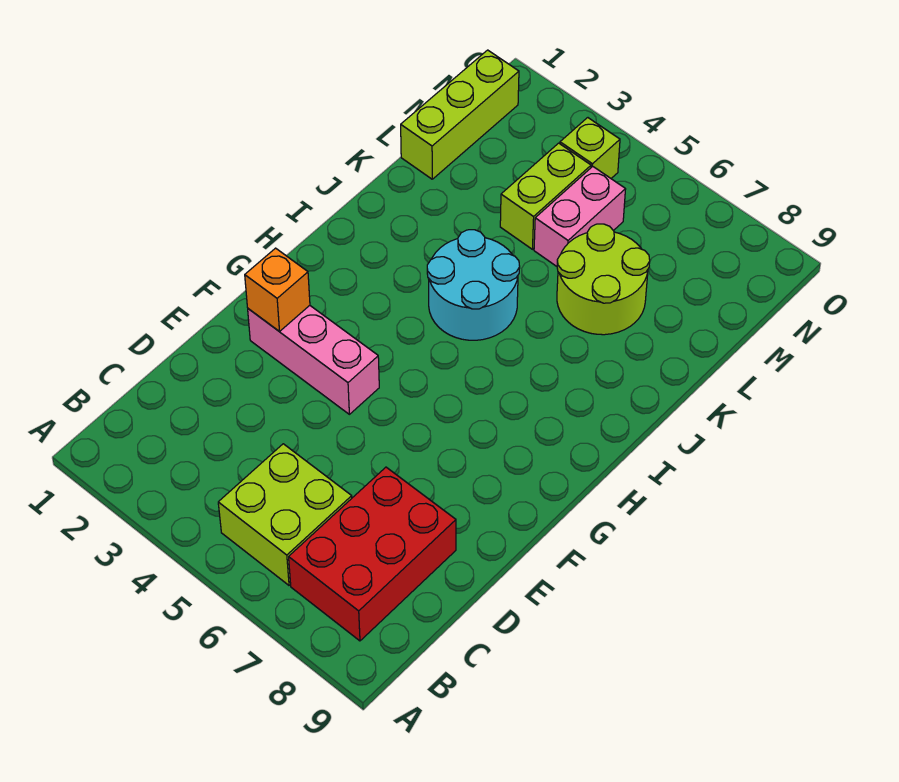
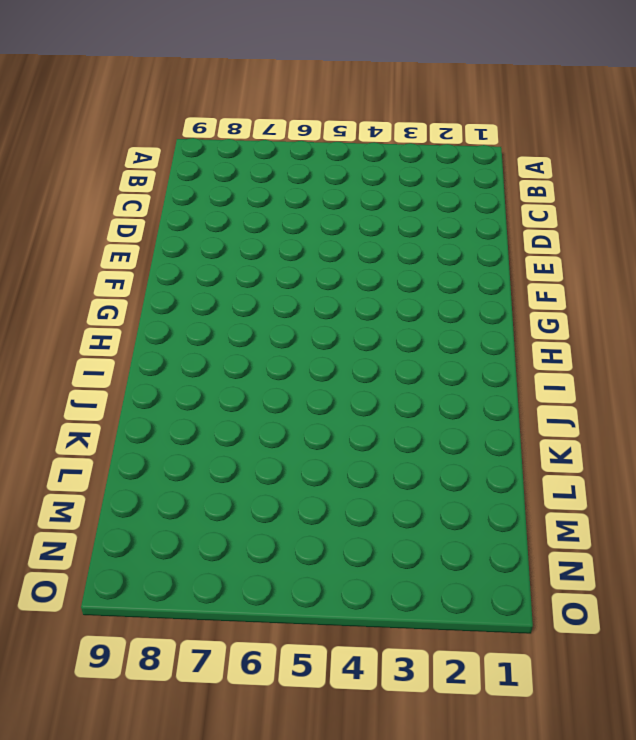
none -> lime brick B5:C6 level 1
none -> red brick B7:D8 level 1

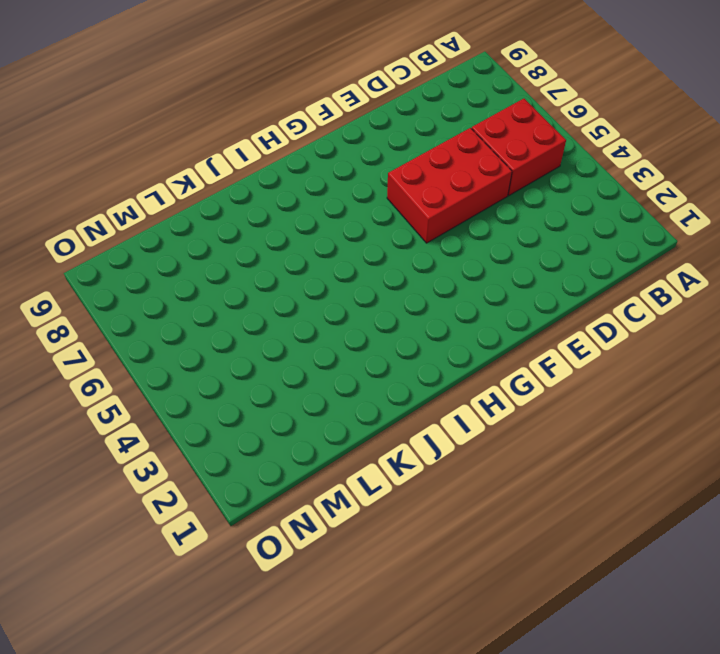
red brick B5:C6 level 1 -> lime brick B5:C6 level 1
red brick D5:F6 level 1 -> red brick B7:D8 level 1
none -> pink brick F2:F4 level 1
none -> cyan round brick I4:J5 level 1

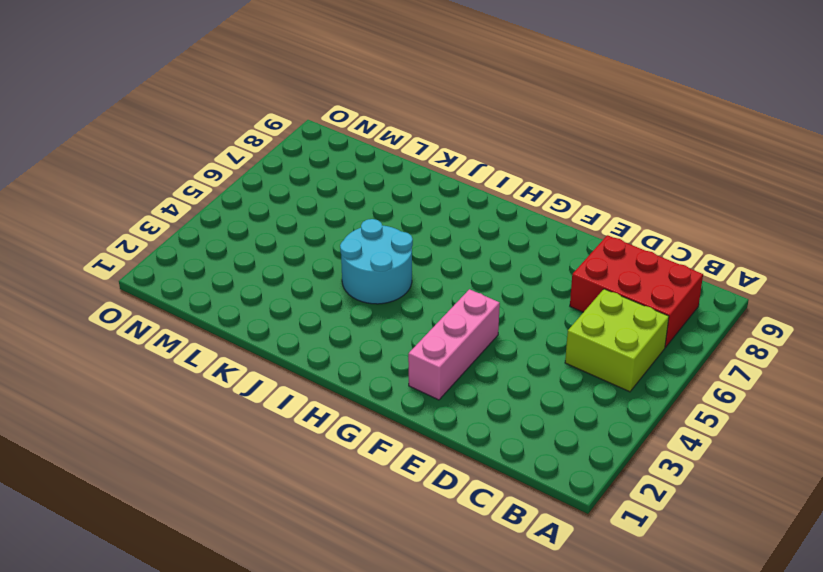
none -> lime round brick K6:L7 level 1
none -> lime brick L1:N1 level 1

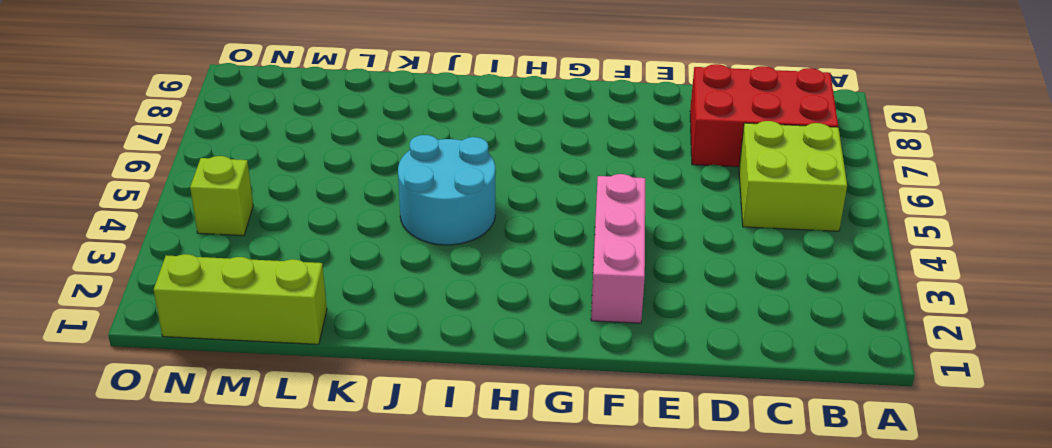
none -> lime round brick K6:L7 level 1
none -> lime brick L4:M4 level 1

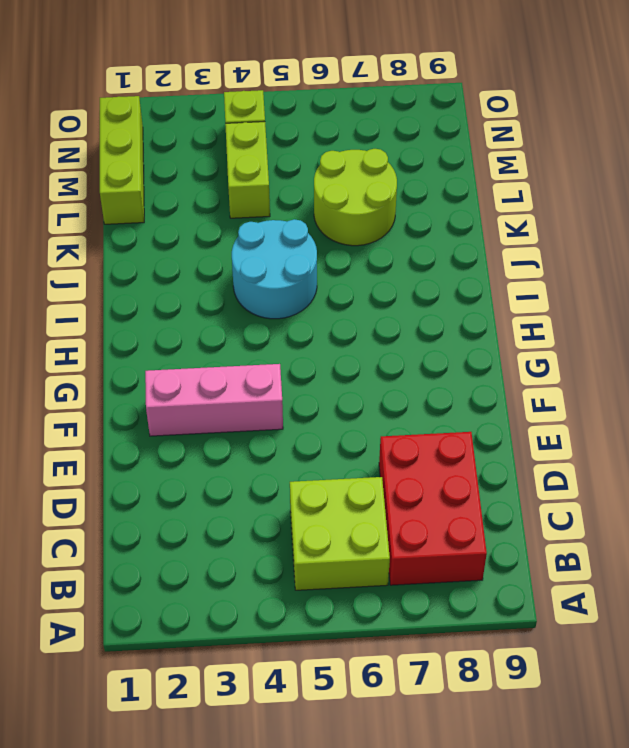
none -> pink brick L5:M5 level 1
none -> orange brick F2 level 2

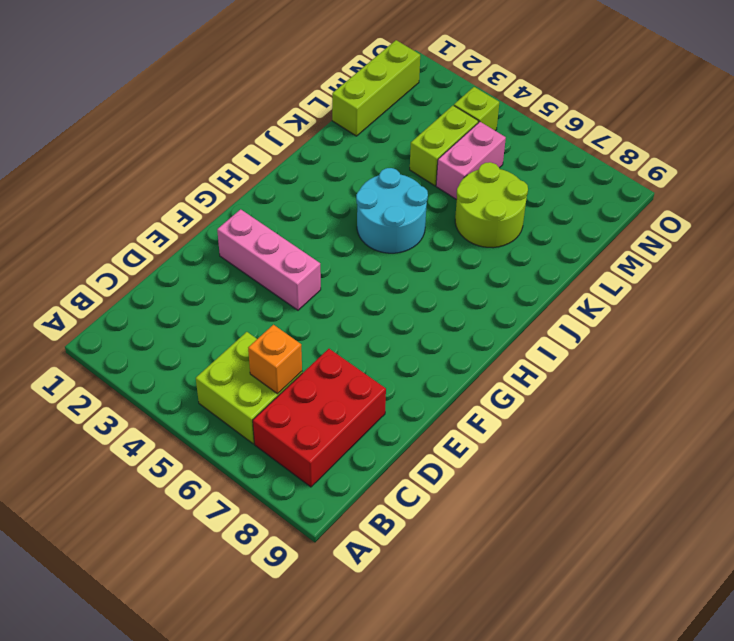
orange brick C6 level 2 -> orange brick F2 level 2

